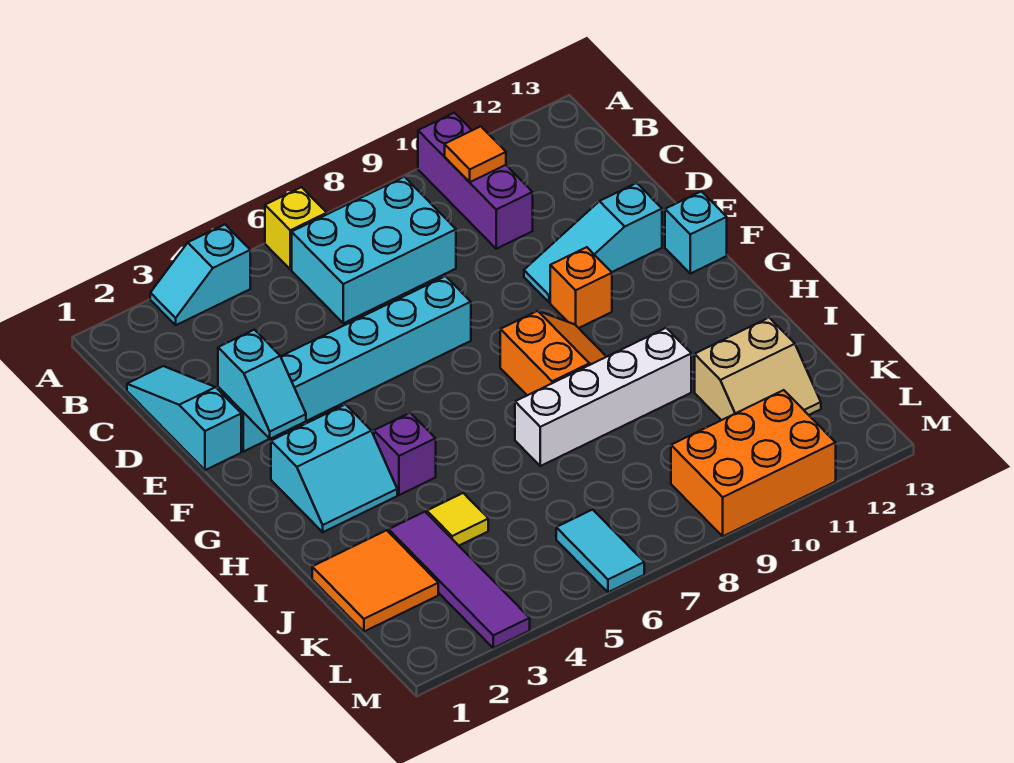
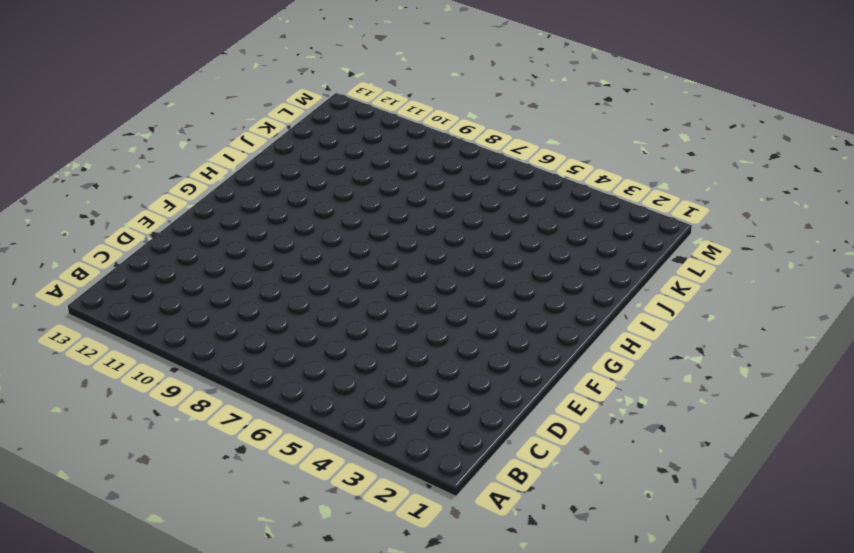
none -> cyan slope A3:A4 level 1 top 4
none -> yellow brick A6 level 1
none -> purple brick A10:C10 level 1

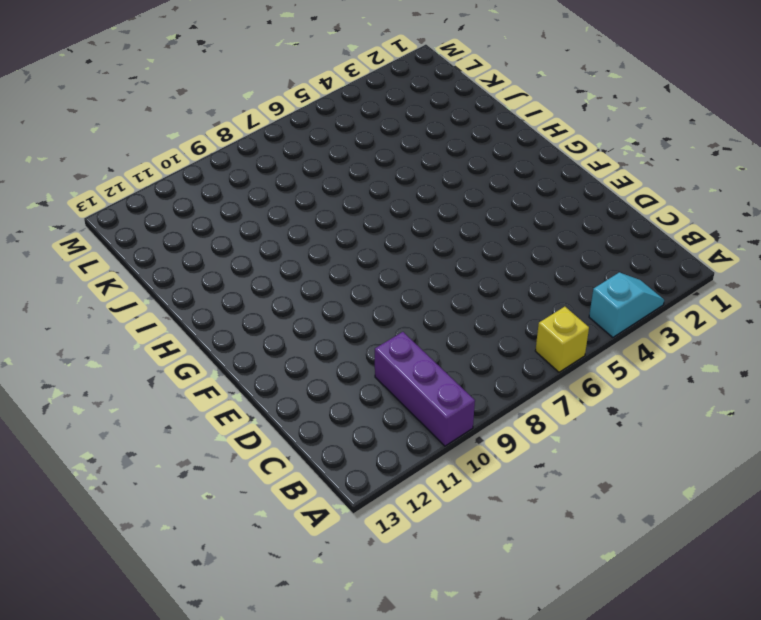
none -> cyan brick B6:C8 level 1
none -> cyan slope C1:E1 level 1 top E
none -> cyan brick E2:E7 level 1

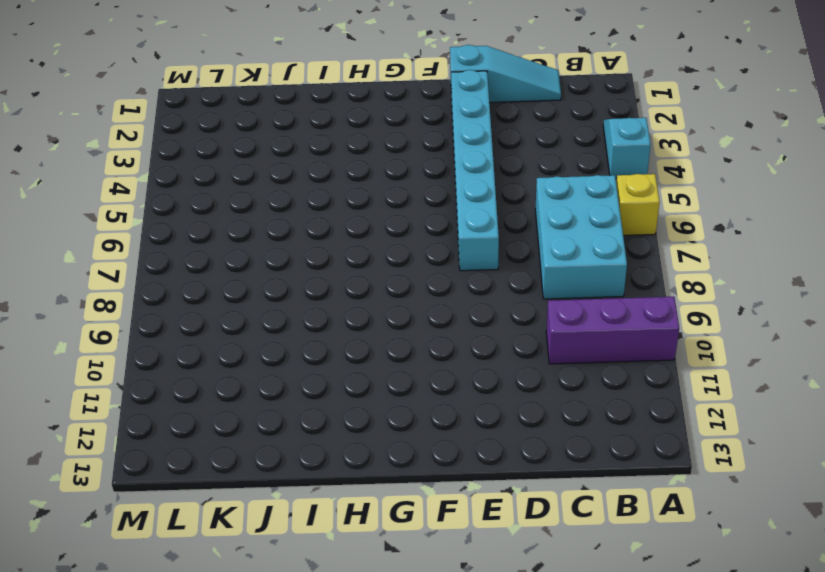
none -> cyan slope E10:E12 level 1 top 12
none -> orange brick F10 level 1
none -> cyan brick F13 level 1

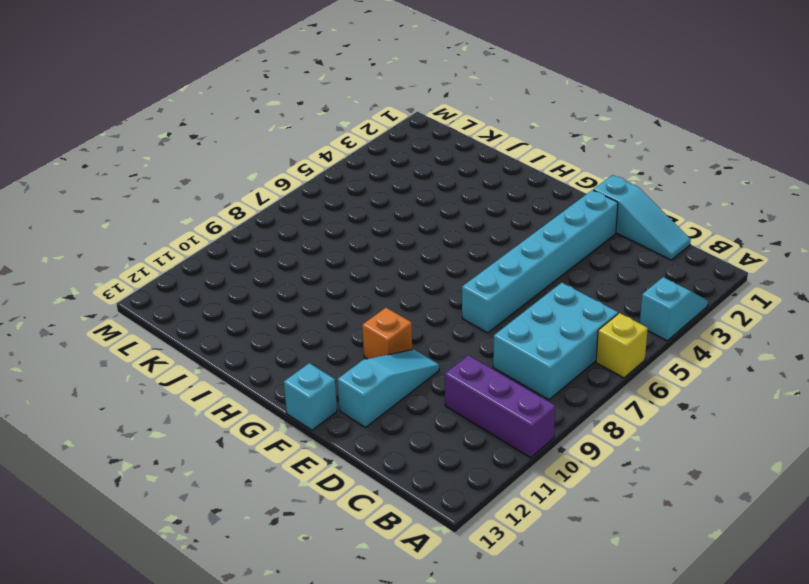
none -> cyan slope G2:H3 level 1 top G
none -> orange slope G8:H9 level 1 top 8
none -> purple brick H4 level 1

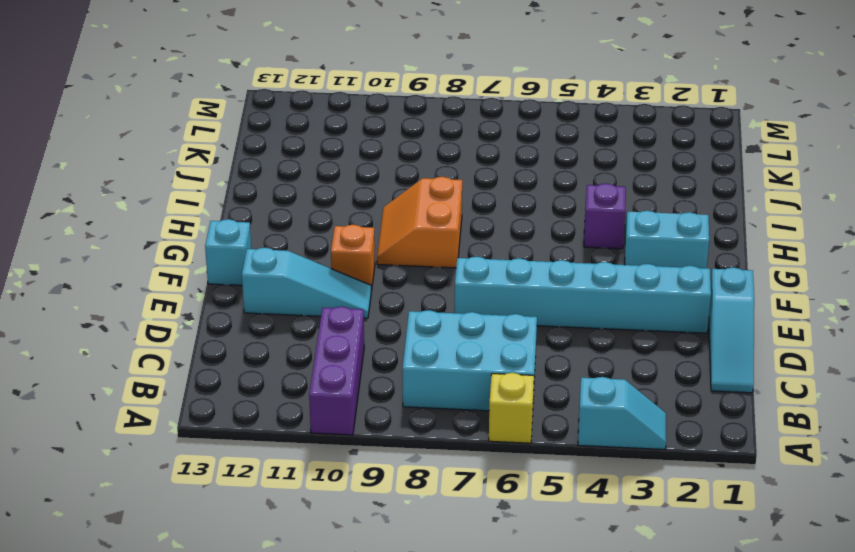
none -> white brick I7:I10 level 1
none -> orange tile J1:K2 level 1
none -> purple tile J3:M3 level 1

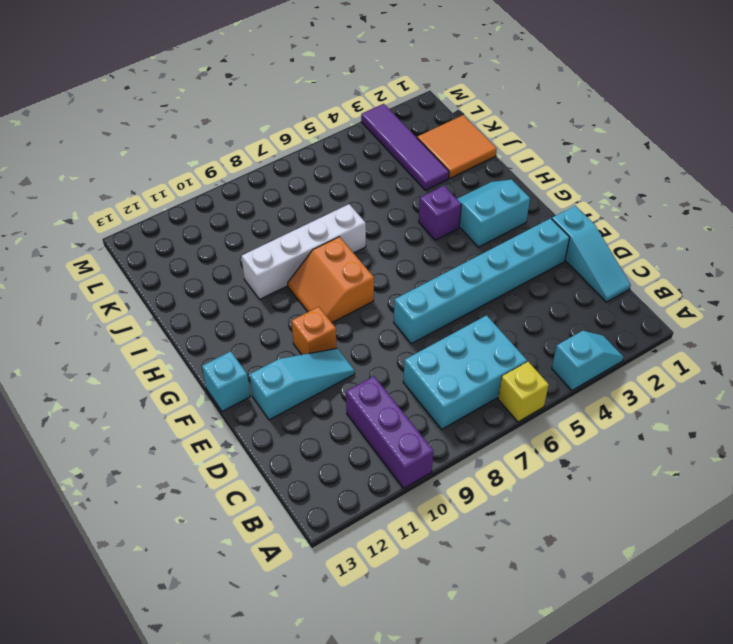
none -> yellow tile J4 level 1
none -> tan slope J11:K12 level 1 top J
none -> cyan tile L6:M6 level 1

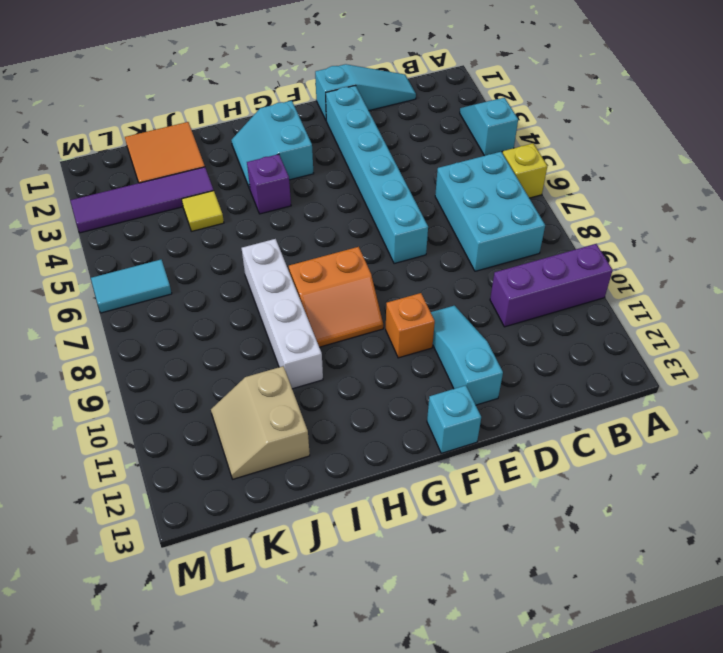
none -> orange brick L9:M11 level 1
none -> orange tile B10 level 2
none -> cyan slope E2:F2 level 2 top E

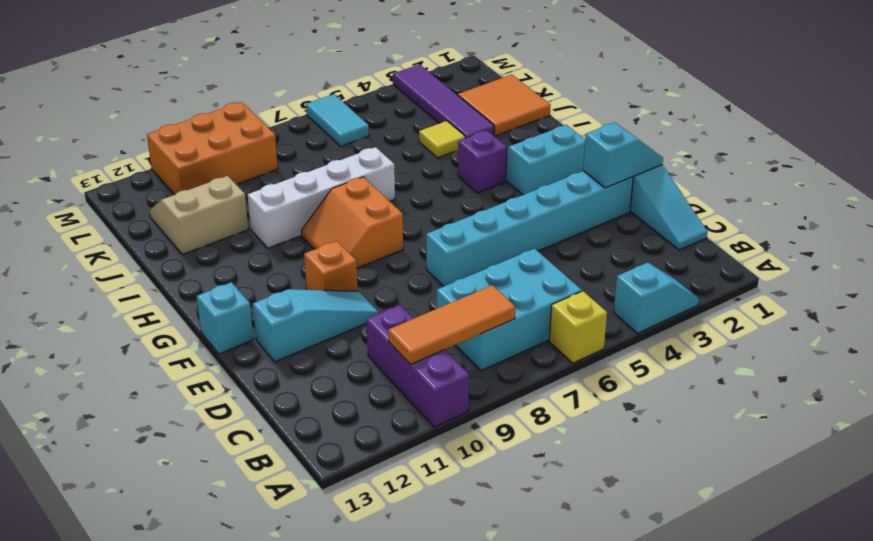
orange tile B8:B10 level 2 -> orange tile B10 level 2
cyan slope E1:E2 level 2 top 2 -> cyan slope E2:F2 level 2 top E

